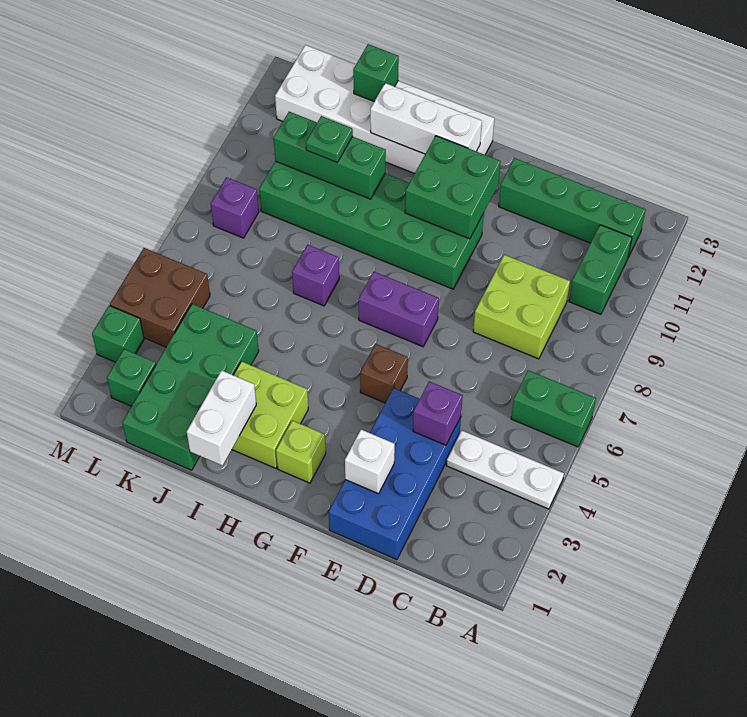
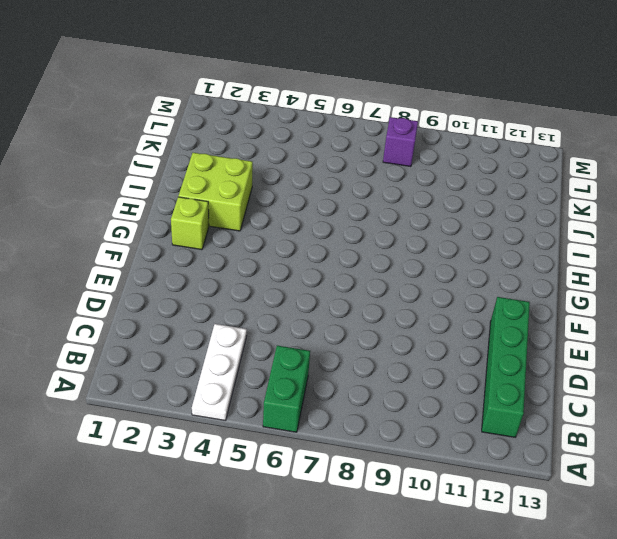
none -> green brick B10:B11 level 1
none -> lime brick C8:D9 level 1
none -> blue brick D1:E4 level 1

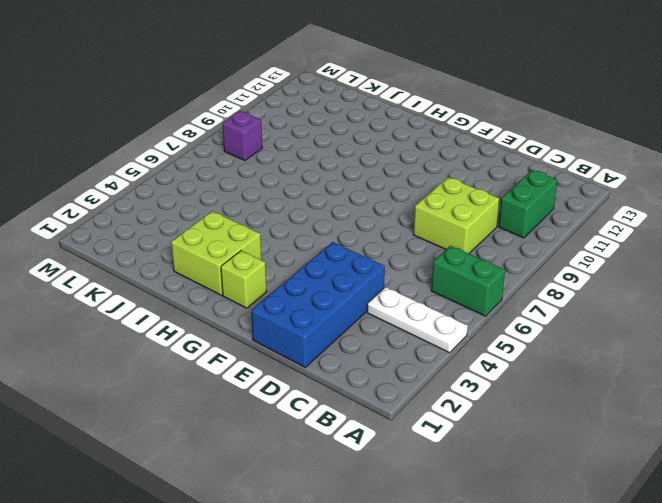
none -> green brick B12:E12 level 1
none -> brown brick F5 level 1
none -> purple brick F7:G7 level 1

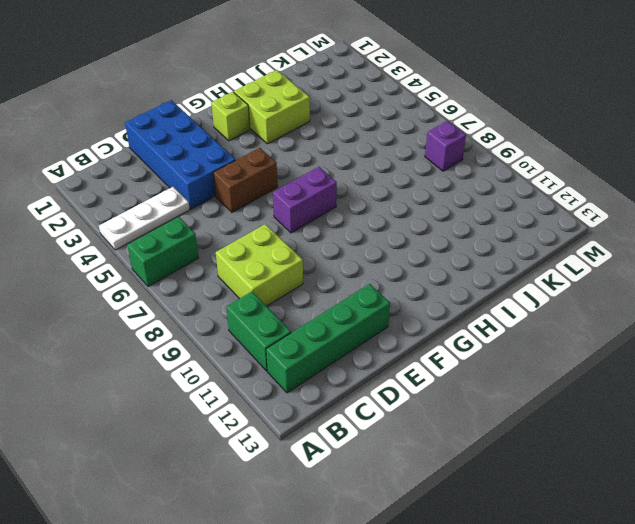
brown brick E5:F5 level 1 -> brown brick F5 level 1
none -> green brick F9:K10 level 1
none -> white brick G12:L13 level 1
none -> purple brick I7 level 1

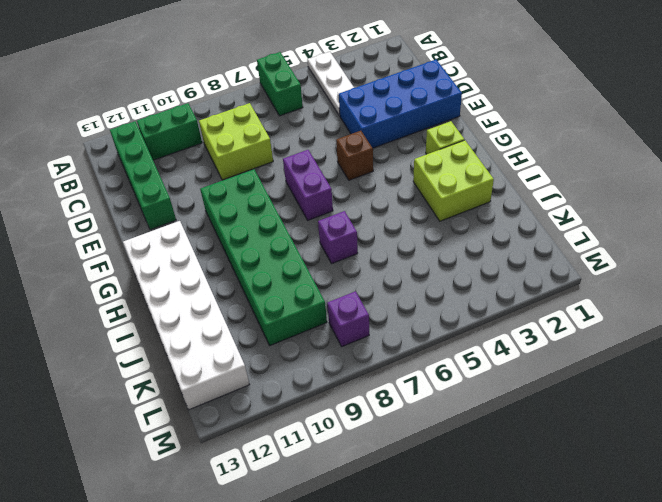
none -> green brick J1:K4 level 1
none -> green brick L2 level 1
none -> brown brick L4:M5 level 1

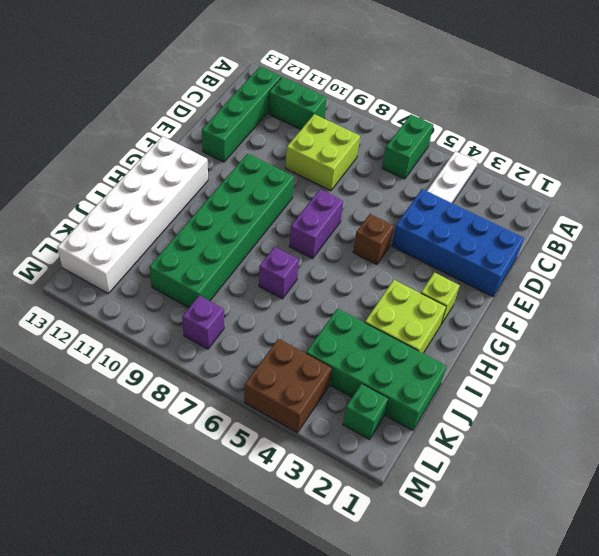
none -> green brick M3 level 1
none -> purple brick D4 level 2
none -> white brick E2 level 2

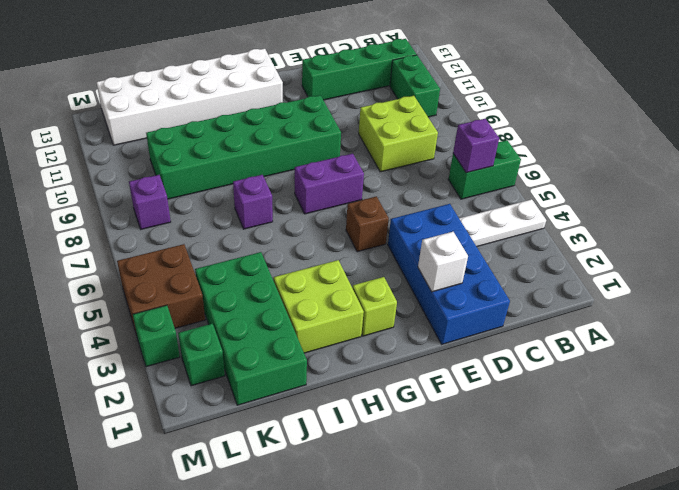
purple brick B6 level 2 -> purple brick D4 level 2
none -> green brick F10:G11 level 2
none -> white brick G12:I12 level 2
none -> white brick I1:I2 level 2

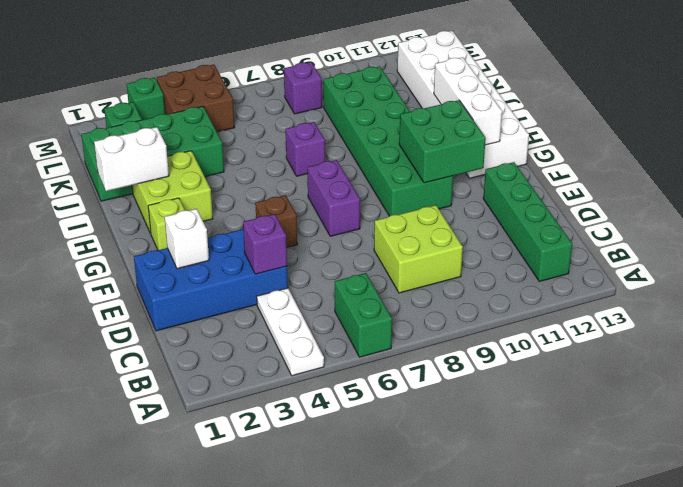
none -> green brick B10:B11 level 1
none -> green brick I10:K10 level 2
none -> green brick J13 level 2

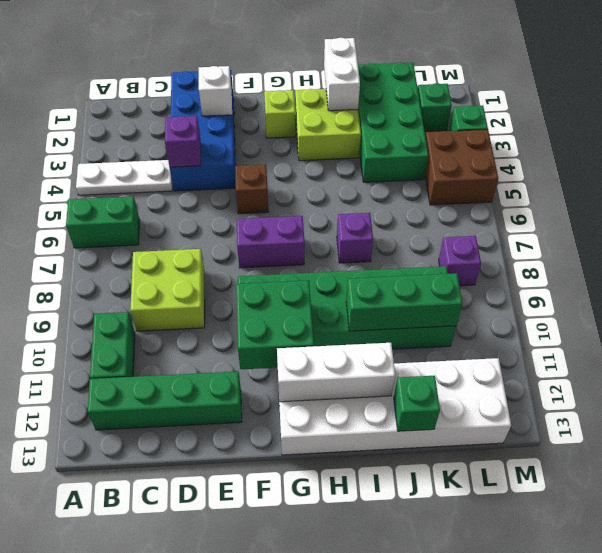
none -> green plate J10 level 3

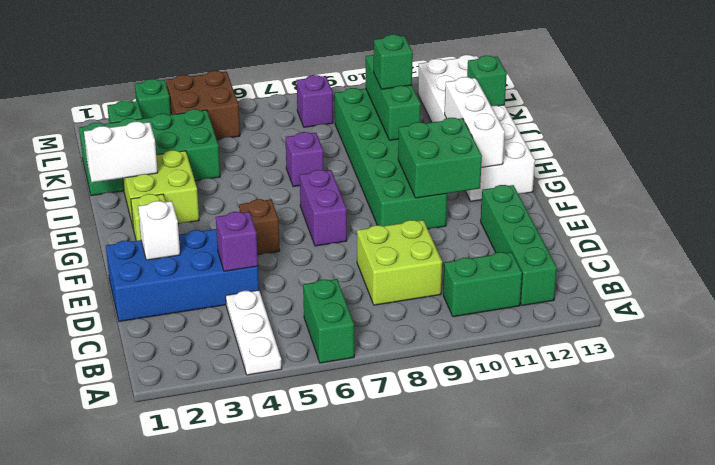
green brick J10 level 3 -> green plate J10 level 3

